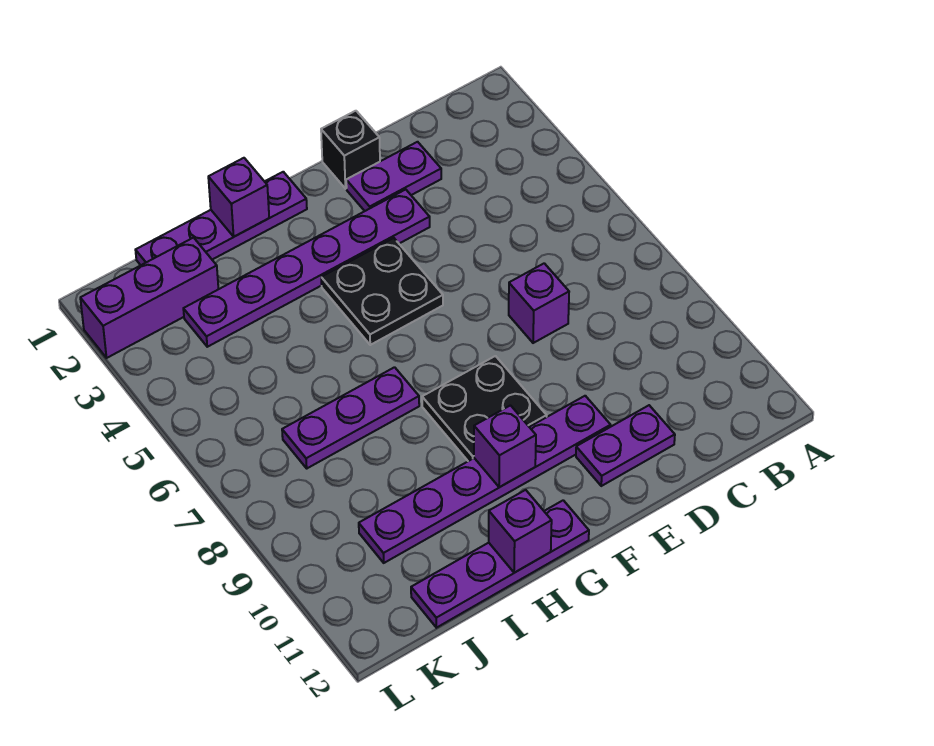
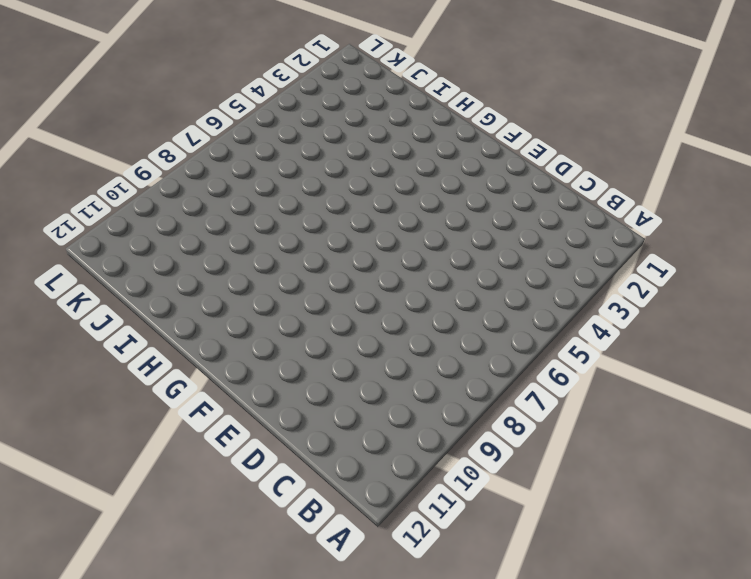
none -> purple plate D2:E2 level 1
none -> purple brick D7 level 1
none -> purple plate D11:E11 level 1

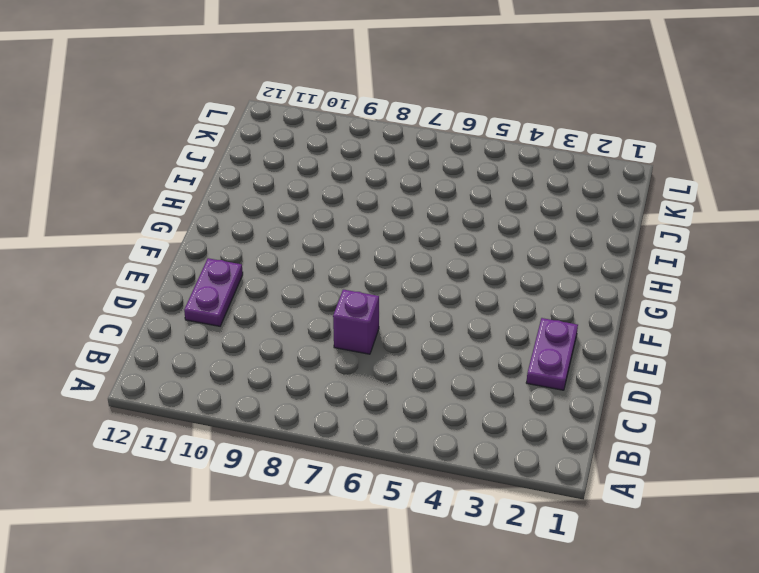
none -> black brick E1 level 1
none -> purple plate E3:J3 level 1
none -> purple plate E10:J10 level 1

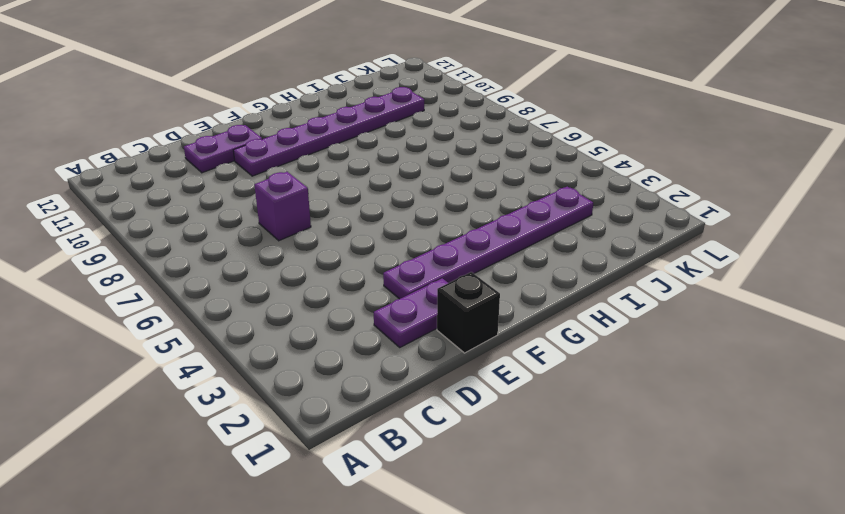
none -> black plate F4:G5 level 1
none -> black plate F8:G9 level 1
none -> purple plate G1:J1 level 1

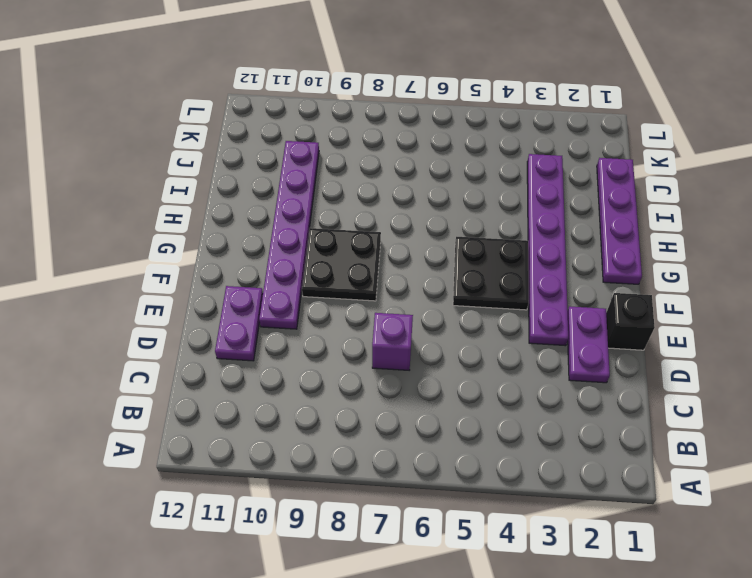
none -> purple plate G12:J12 level 1
none -> purple plate H7:J7 level 1
none -> purple brick J2:L2 level 1

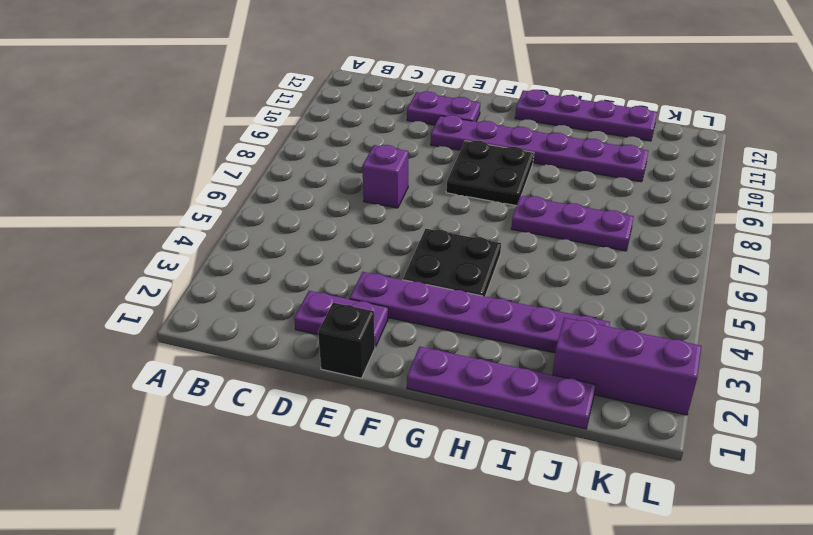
none -> purple brick G10 level 2
none -> purple brick H1 level 2
none -> purple brick H12 level 2

